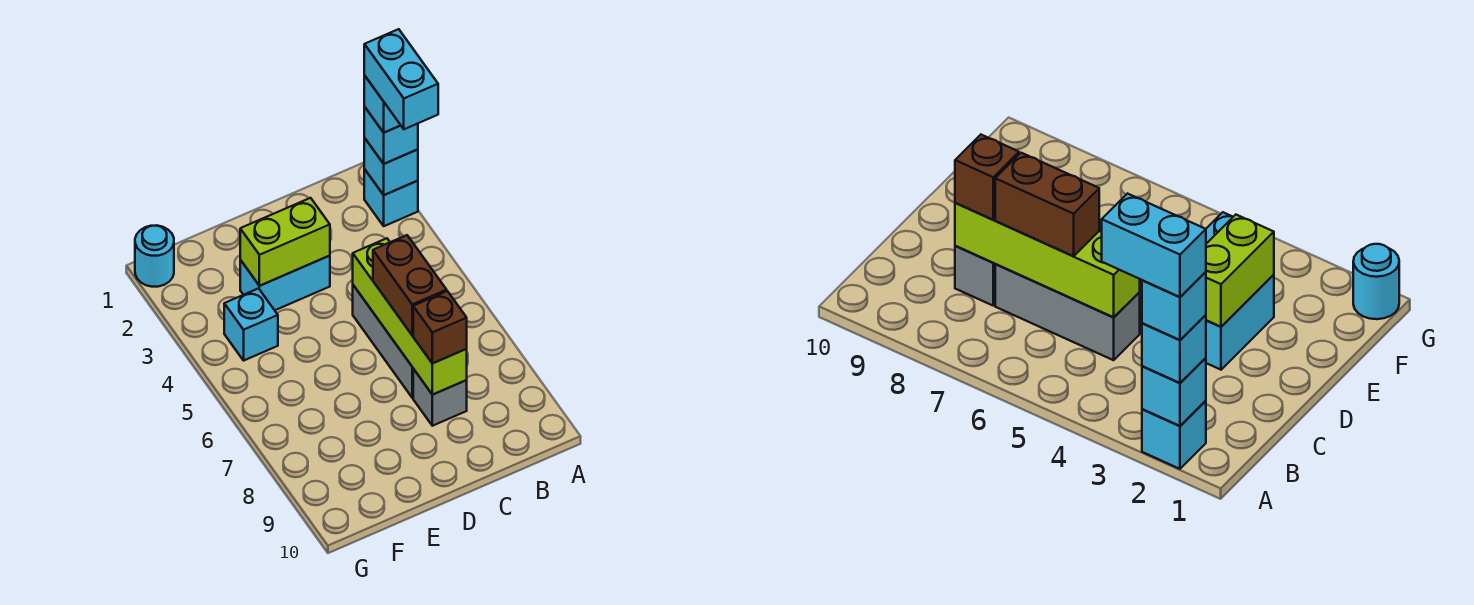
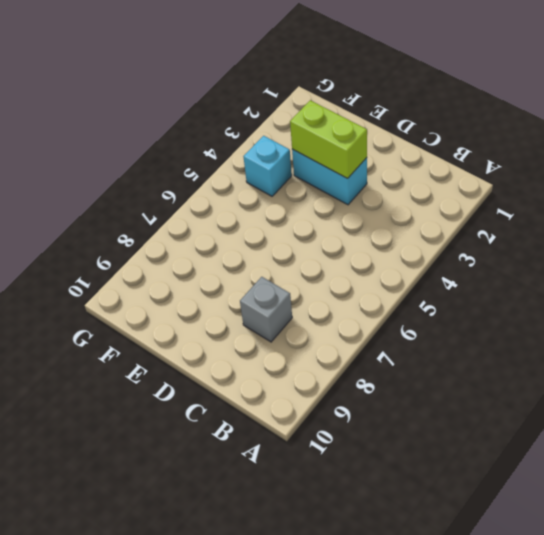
none -> cyan brick A2 level 1
none -> grey brick C5:C7 level 1
none -> cyan round brick G1 level 1

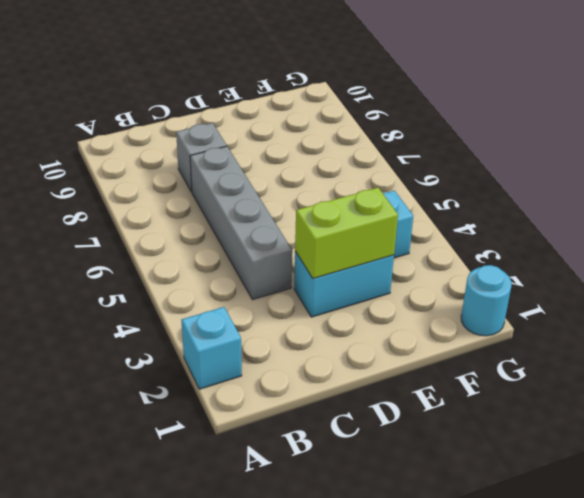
grey brick C4:C7 level 1 -> grey brick C5:C7 level 1
none -> cyan brick A2 level 2
none -> lime brick C5:C8 level 2
none -> cyan brick A2 level 3

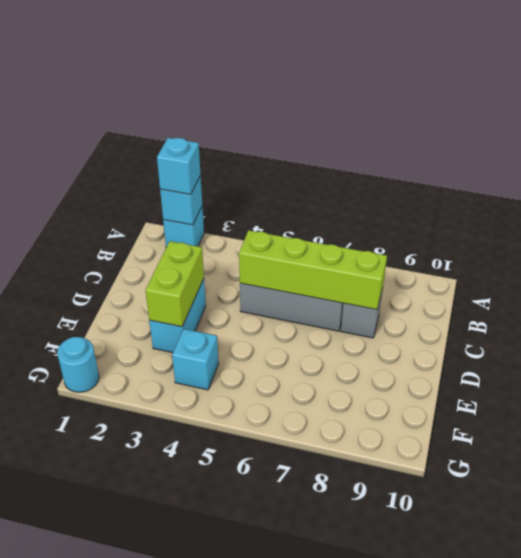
none -> brown brick C6:C7 level 3
none -> brown brick C8 level 3
none -> cyan brick A2 level 4

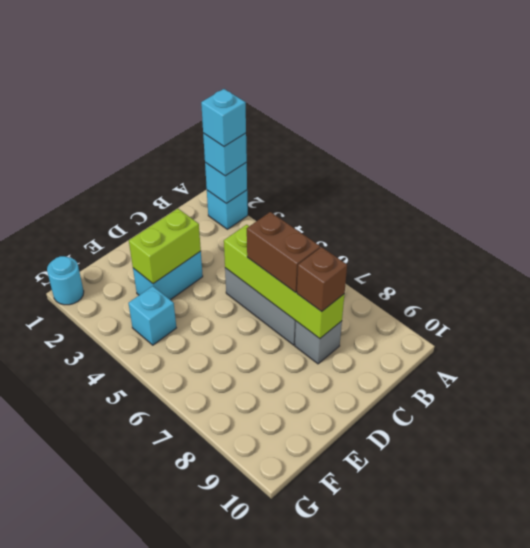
none -> cyan brick A2:A3 level 5

